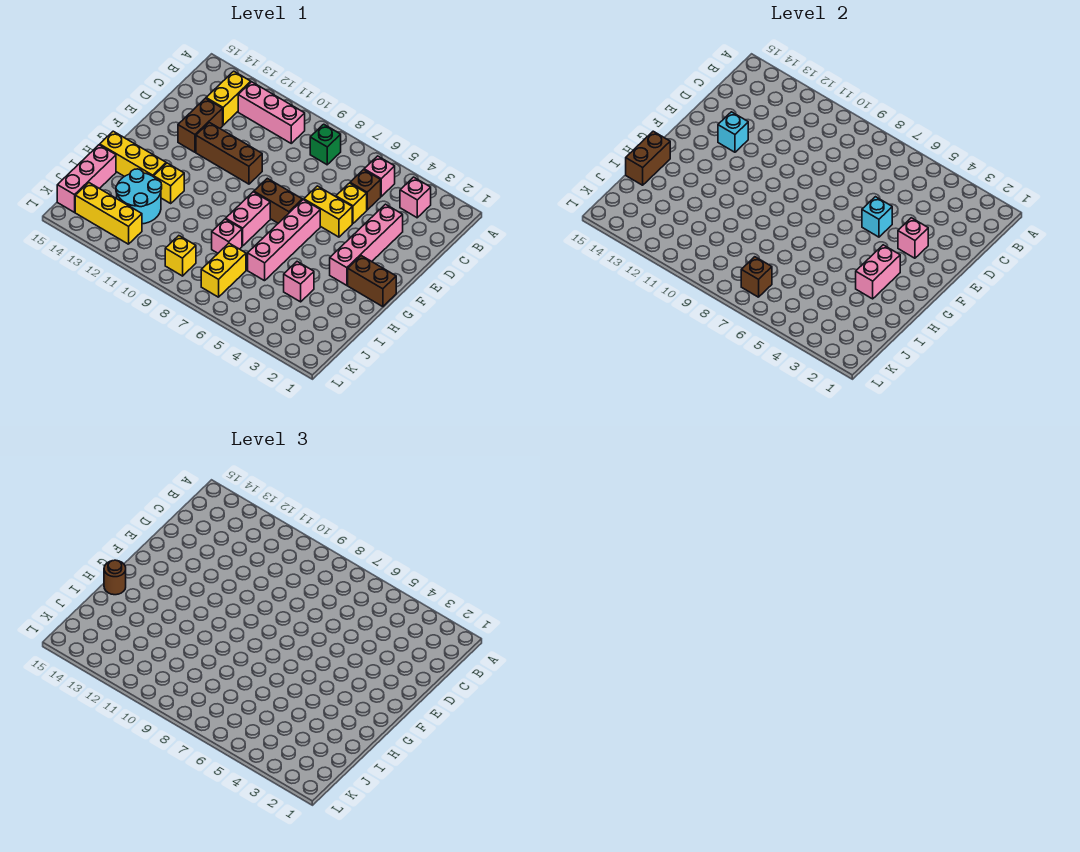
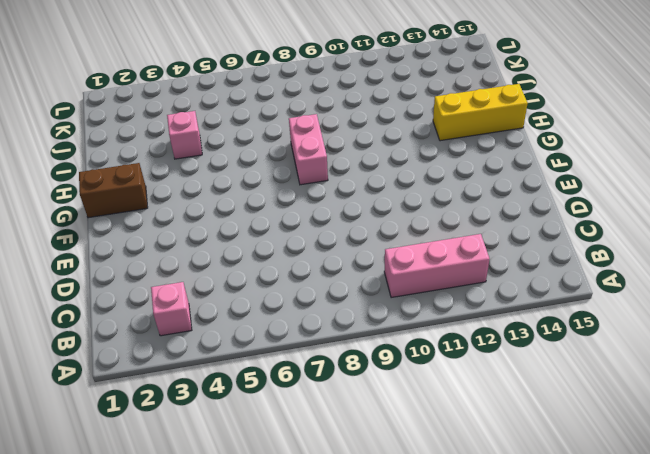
none -> pink brick B5 level 1
none -> green brick B8 level 1
none -> yellow brick B13:C13 level 1
none -> brown brick C5 level 1

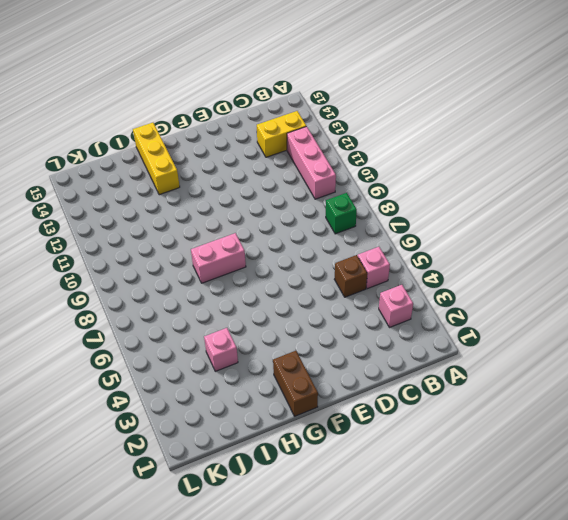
none -> pink brick D3:G3 level 1
none -> yellow brick D5 level 1
none -> brown brick D13:E13 level 1
none -> yellow brick E5:E6 level 1

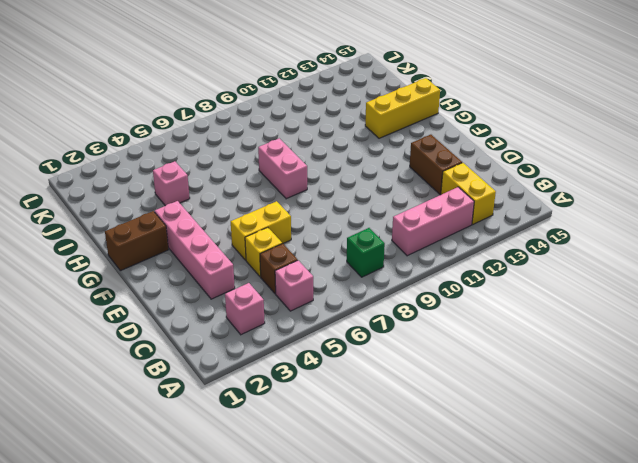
none -> brown brick E10:E12 level 1
none -> pink brick F6:I6 level 1
none -> brown brick F7:F8 level 1
none -> yellow brick H12 level 1

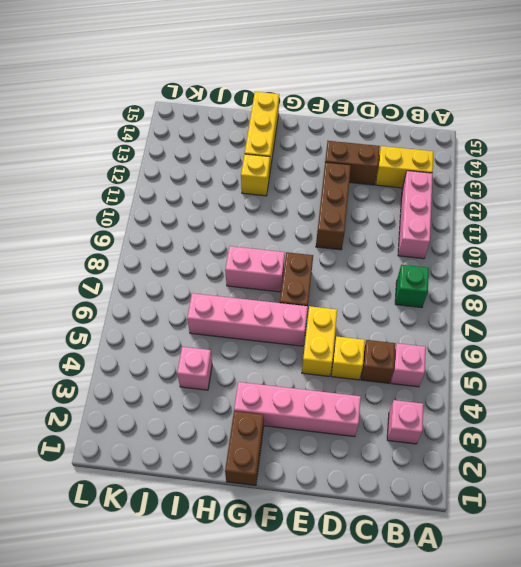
none -> pink brick I8 level 1
none -> cyan round brick I12:J13 level 1
none -> pink brick I15:K15 level 1
none -> yellow brick J7:K7 level 1

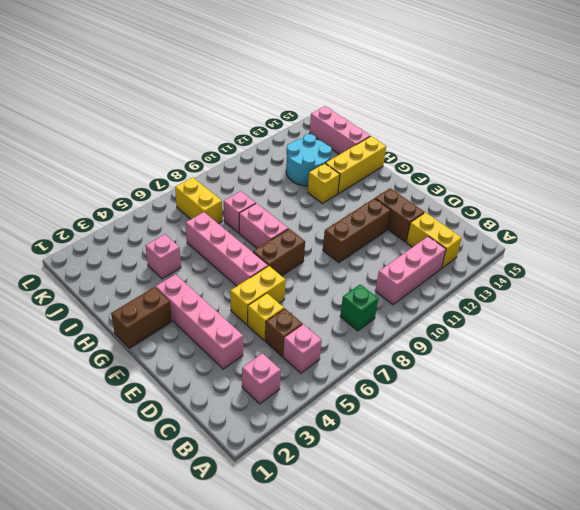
none -> yellow brick K9 level 1
none -> yellow brick K12:K14 level 1
none -> pink brick E3 level 2
none -> cyan brick E5 level 2

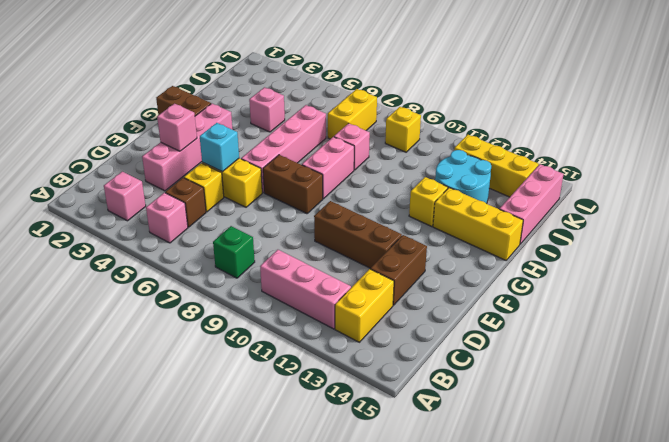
none -> cyan brick E13 level 2
none -> pink brick G3:H3 level 2
none -> brown brick H15:I15 level 2
none -> brown brick K7 level 2

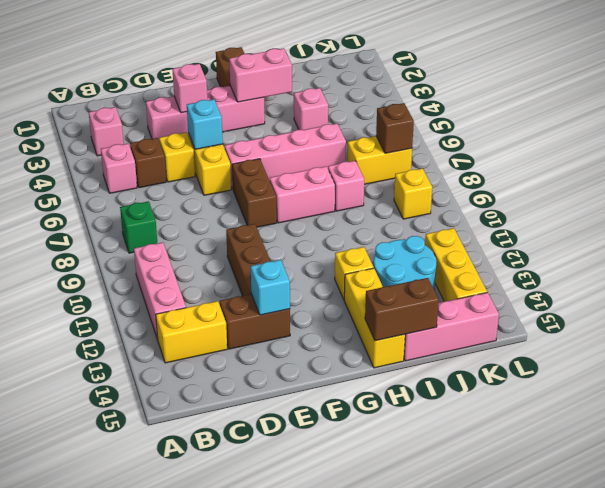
none -> brown round brick H15 level 3

